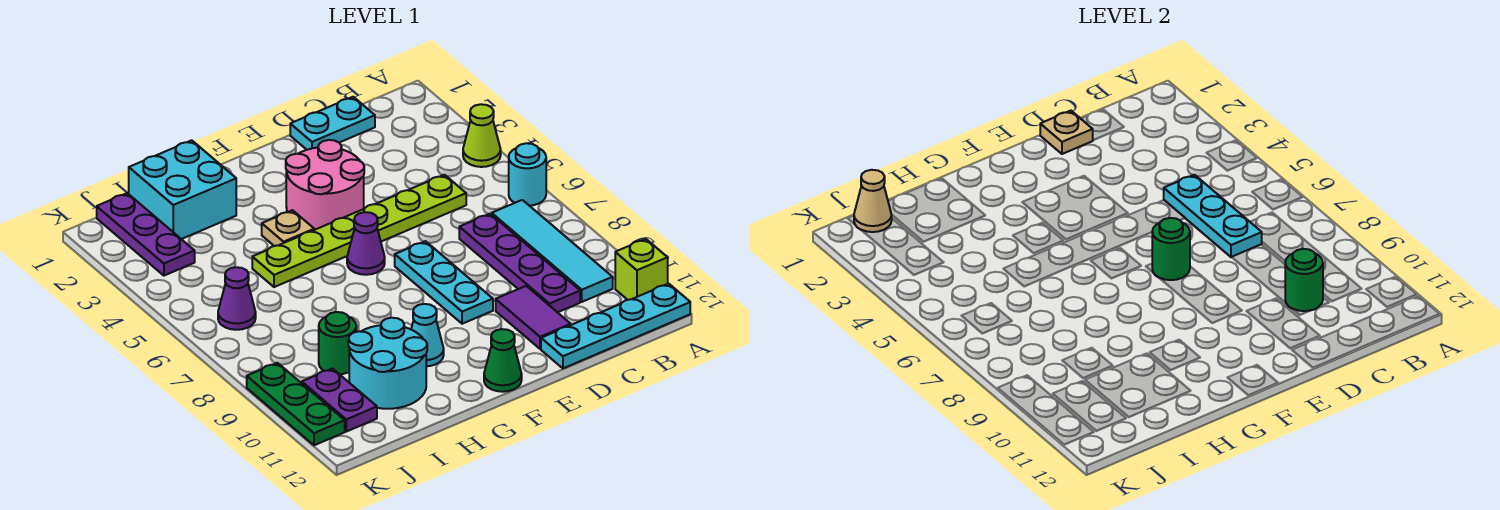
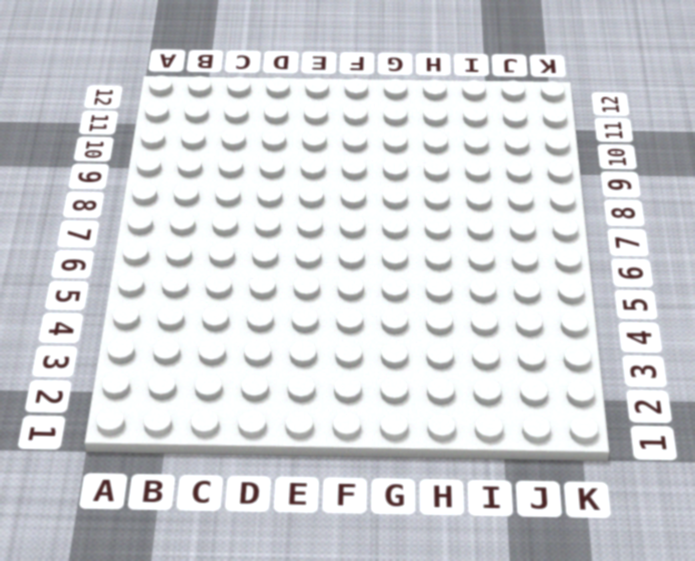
none -> lime cone A4 level 1
none -> cyan round brick A6 level 1
none -> lime brick A11 level 1

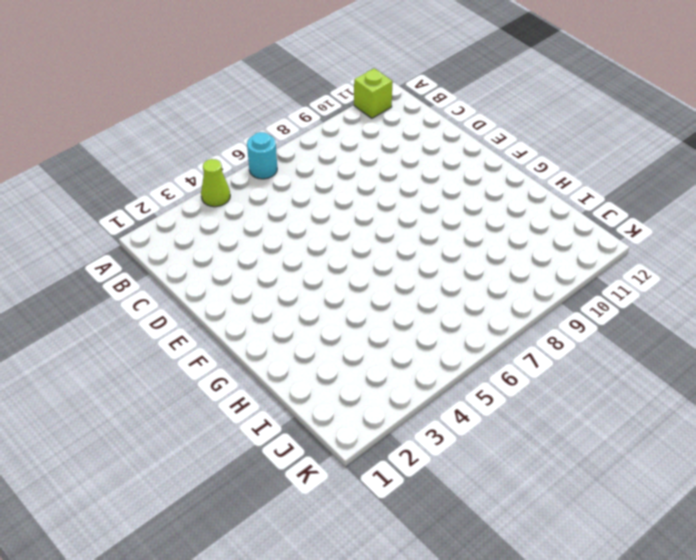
none -> cyan plate A12:D12 level 1
none -> cyan tile B7:B10 level 1
none -> cyan plate C1:D1 level 1

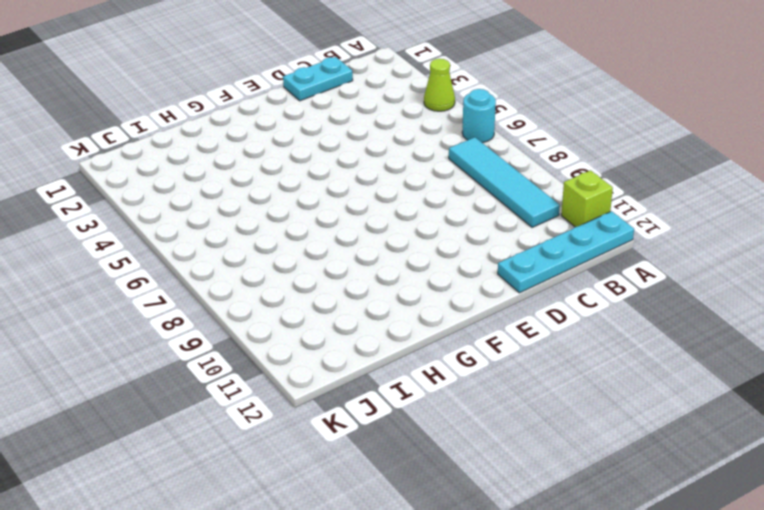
none -> lime plate C5:H5 level 1
none -> purple plate C7:C10 level 1
none -> purple tile D10:D11 level 1

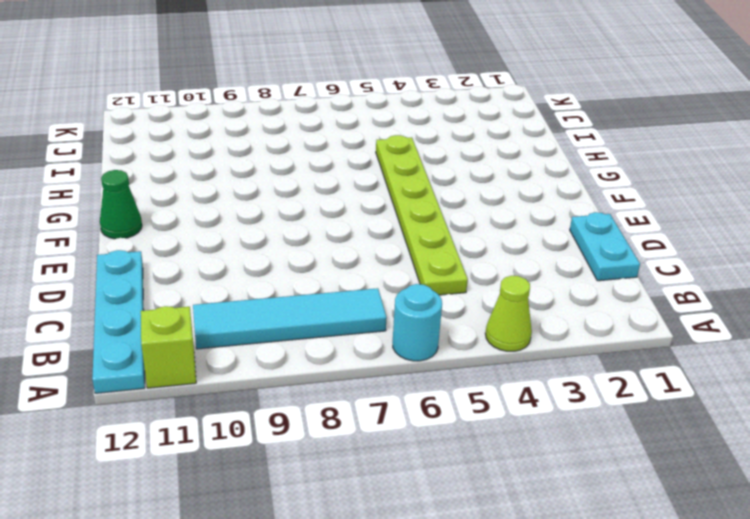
none -> purple plate C7:C10 level 1
none -> purple tile D10:D11 level 1
none -> pink round brick E3:F4 level 1

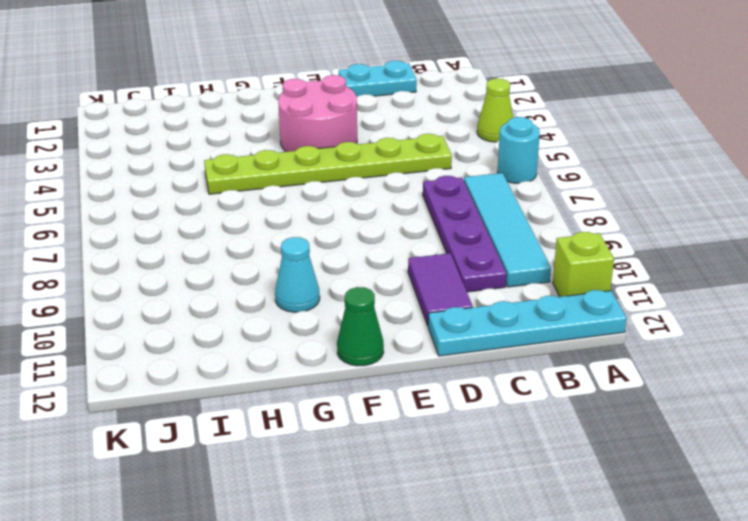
none -> cyan plate E7:E9 level 1
none -> purple cone F6 level 1
none -> tan plate G4 level 1

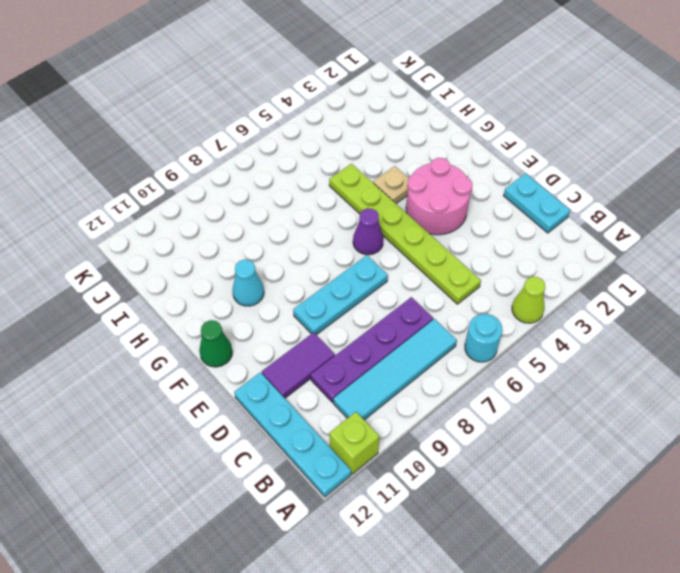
none -> cyan brick H1:I2 level 1
none -> cyan round brick H10:I11 level 1
none -> green round brick I9 level 1

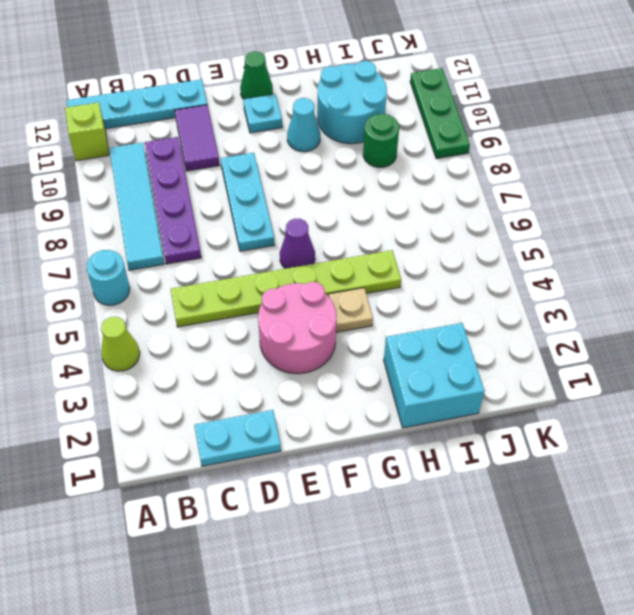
cyan plate F11 level 1 -> none
none -> purple plate J1:J3 level 1
none -> purple cone J6 level 1
none -> purple plate J10:J11 level 1

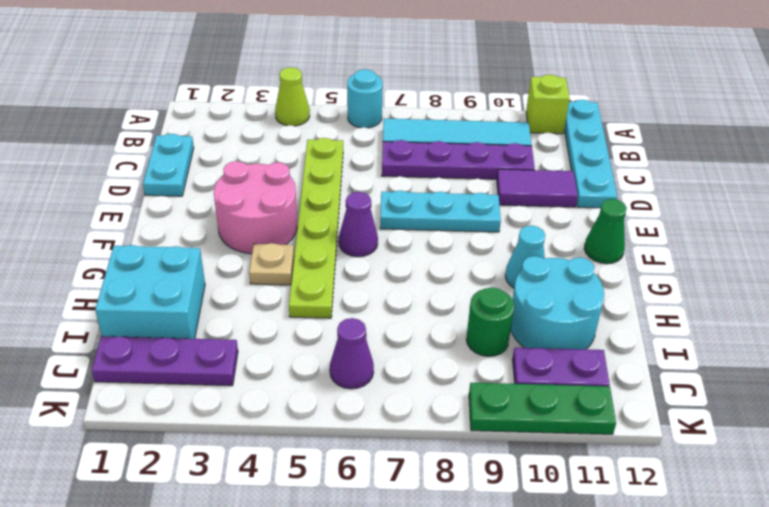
none -> cyan plate C5:C7 level 2
none -> green round brick C10 level 2
none -> tan plate D1 level 2

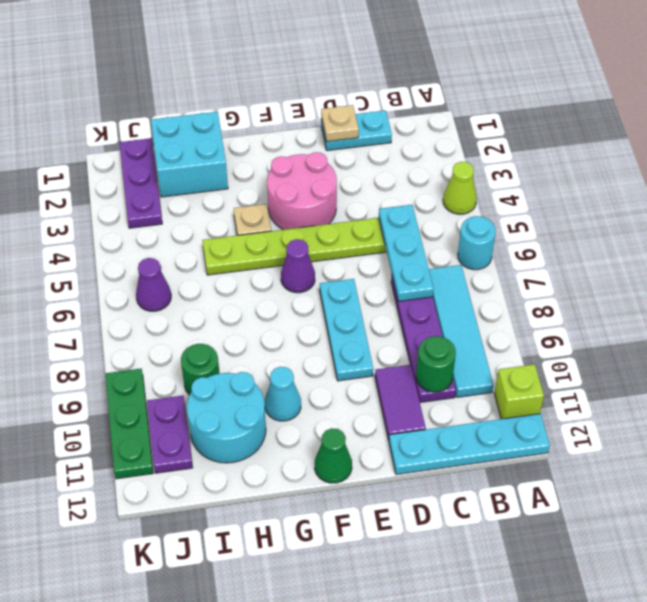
none -> green round brick E7 level 2
none -> tan cone J1 level 2

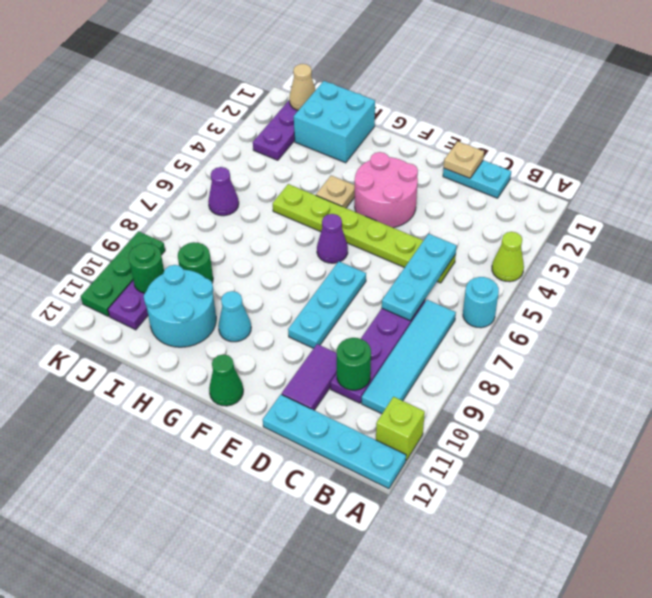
green round brick J10 level 2 -> green round brick E7 level 2

